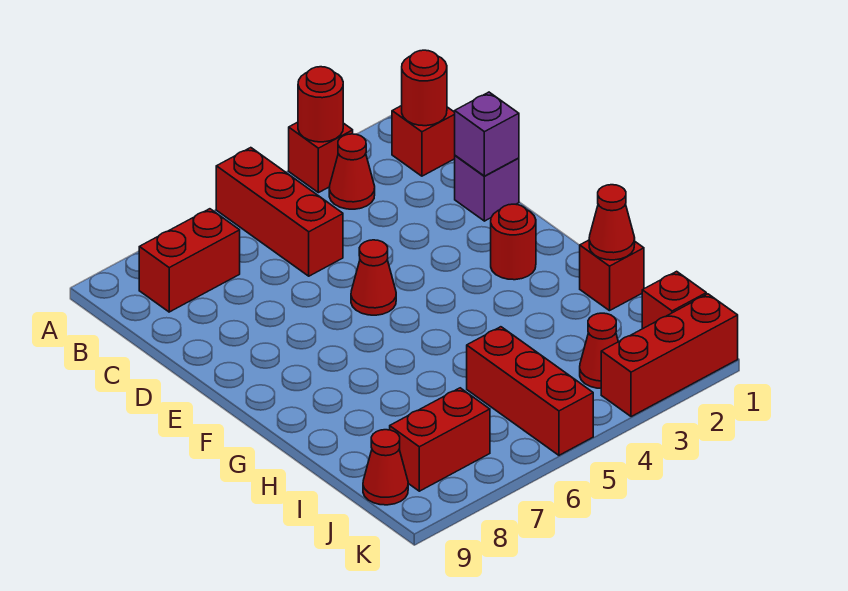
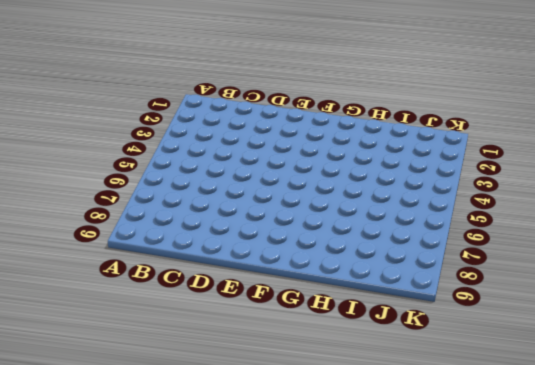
none -> red brick A3 level 1
none -> red brick A5:C5 level 1
none -> red brick B1 level 1

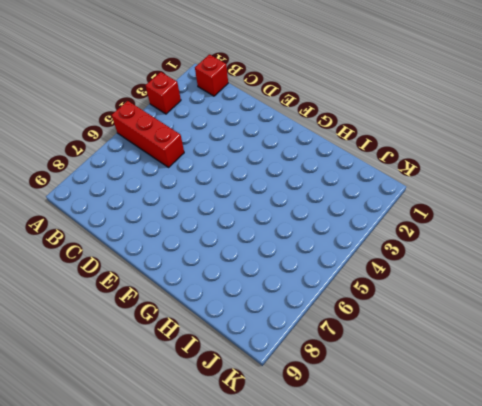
none -> red cone B3 level 1
none -> red brick B7:B8 level 1
none -> purple brick D1 level 1

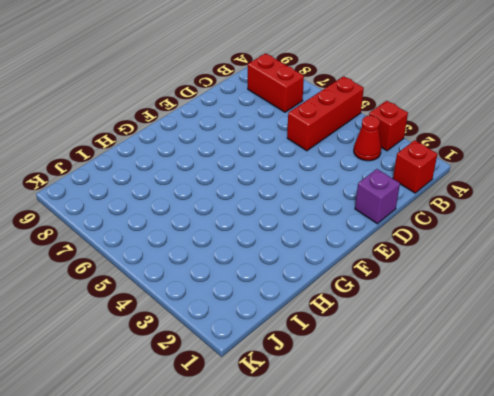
none -> red cone E5 level 1
none -> red round brick F2 level 1
none -> red brick H1 level 1

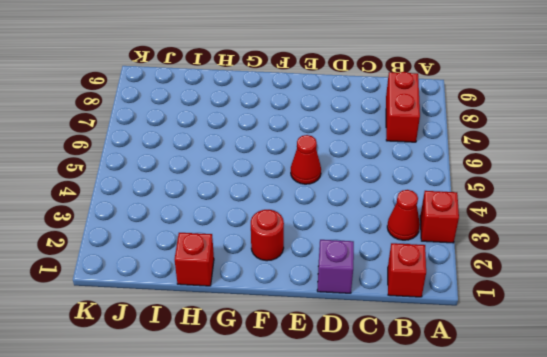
none -> red brick A5:C5 level 1
none -> red brick I5:K5 level 1
none -> red brick J1 level 1

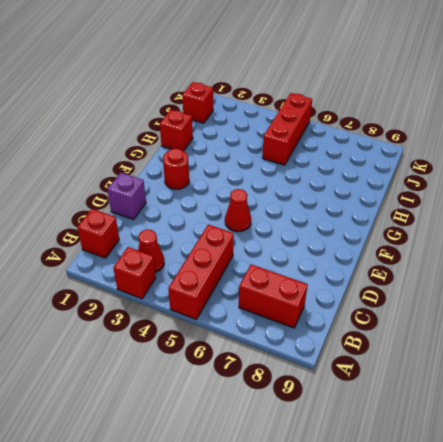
none -> red cone J3 level 1
none -> red brick J7:J8 level 1
none -> red cone J9 level 1

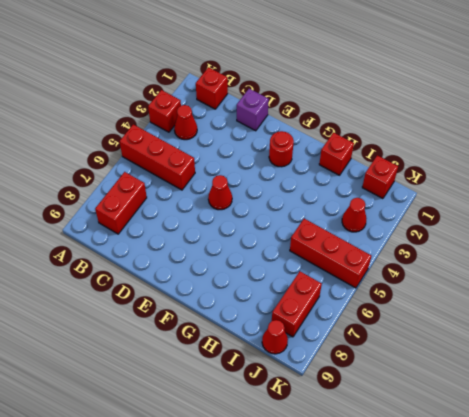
none -> red brick K1:K3 level 1
none -> red round brick A3 level 2
none -> red round brick B1 level 2

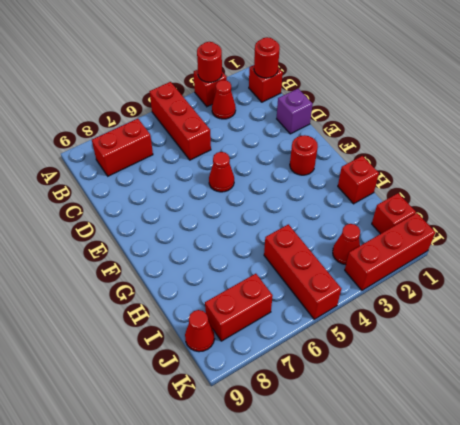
none -> purple brick D1 level 2
none -> red cone H1 level 2

